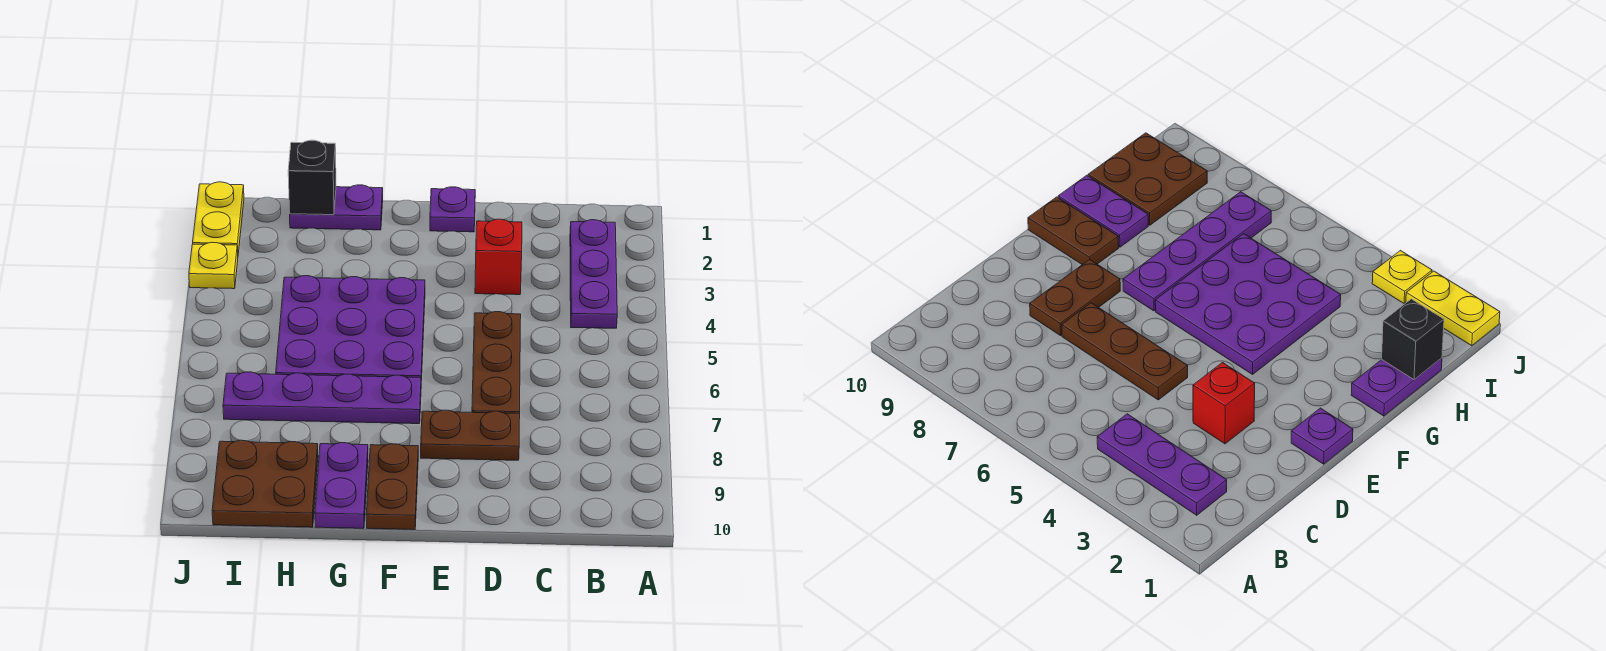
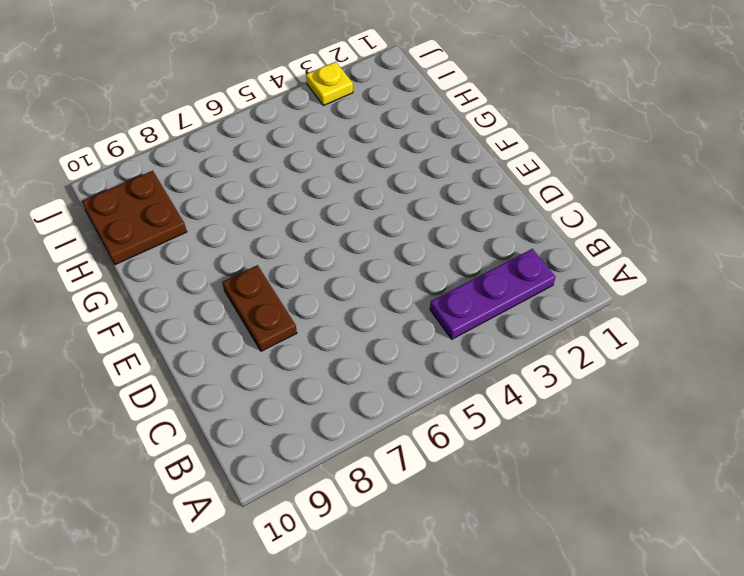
none -> red brick D3 level 1
none -> brown plate D5:D7 level 1
none -> purple plate E1 level 1

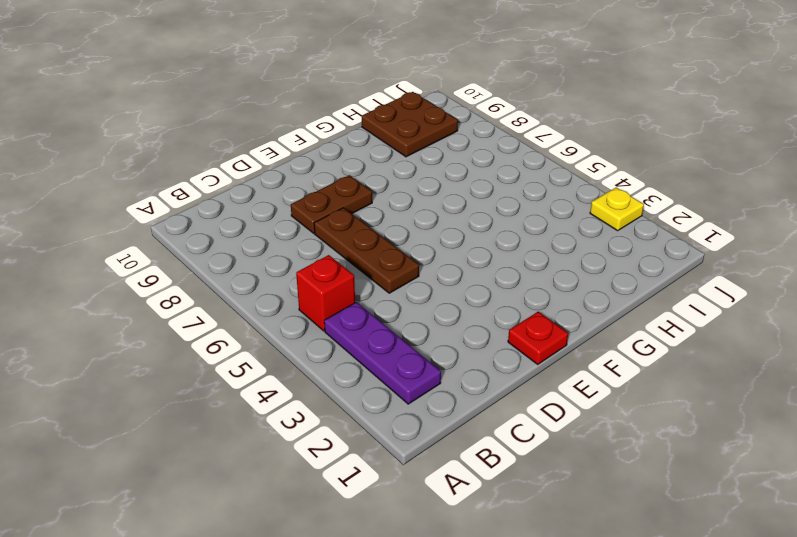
red brick B5 level 1 -> red brick D3 level 1
red plate E1 level 1 -> purple plate E1 level 1
none -> purple plate F4:H6 level 1
none -> purple plate F7:I7 level 1
none -> brown plate F9:F10 level 1

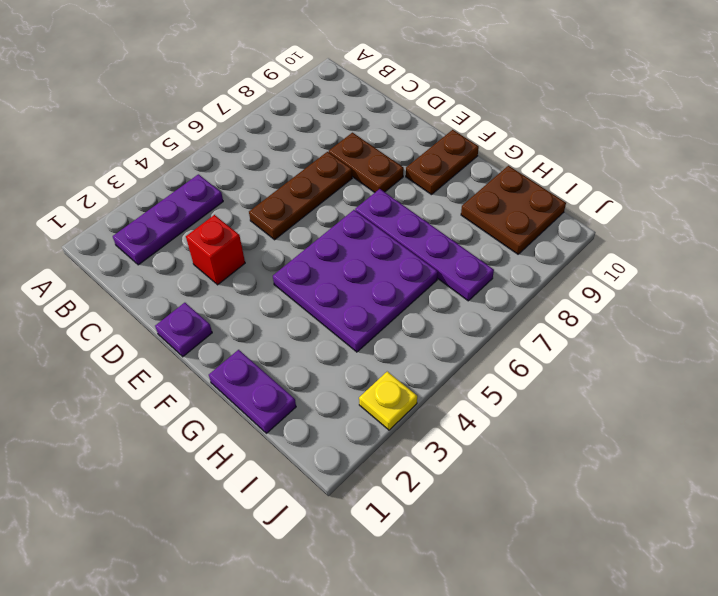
none -> purple plate G9:G10 level 1
none -> yellow plate J1:J2 level 1
none -> black brick H1 level 2

